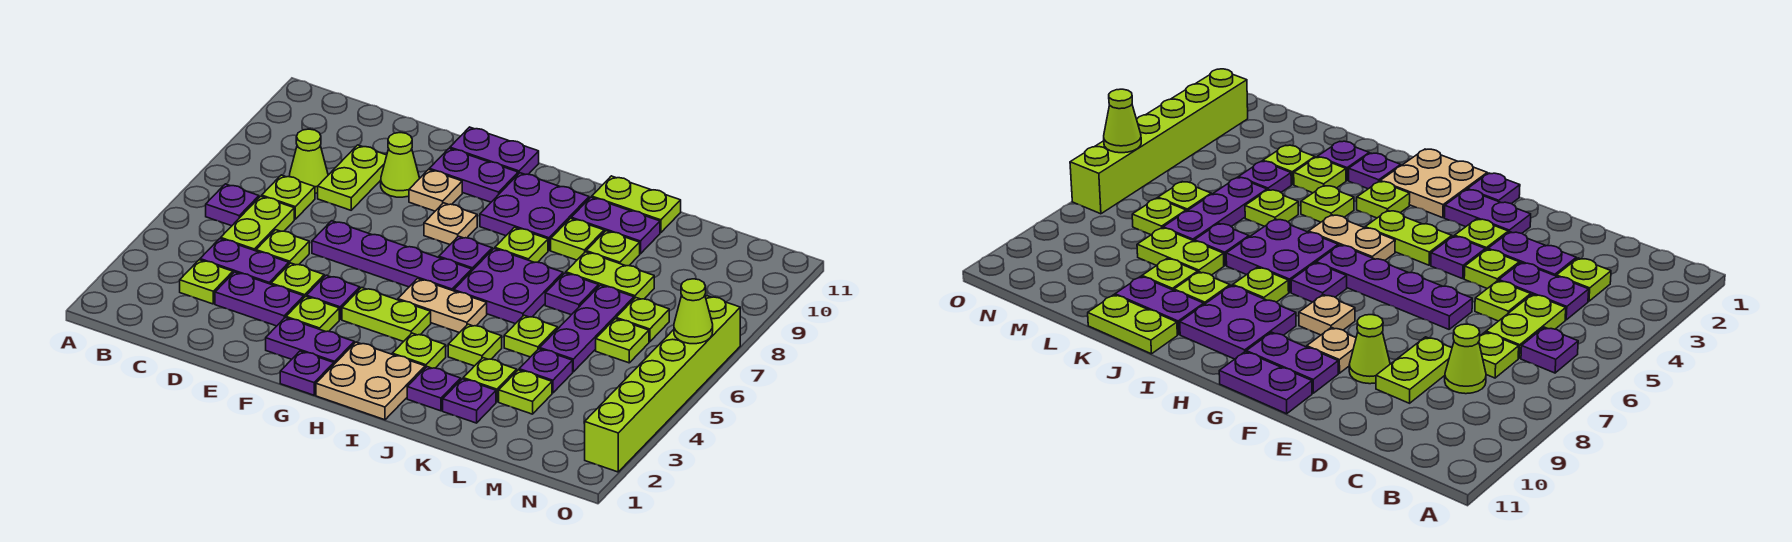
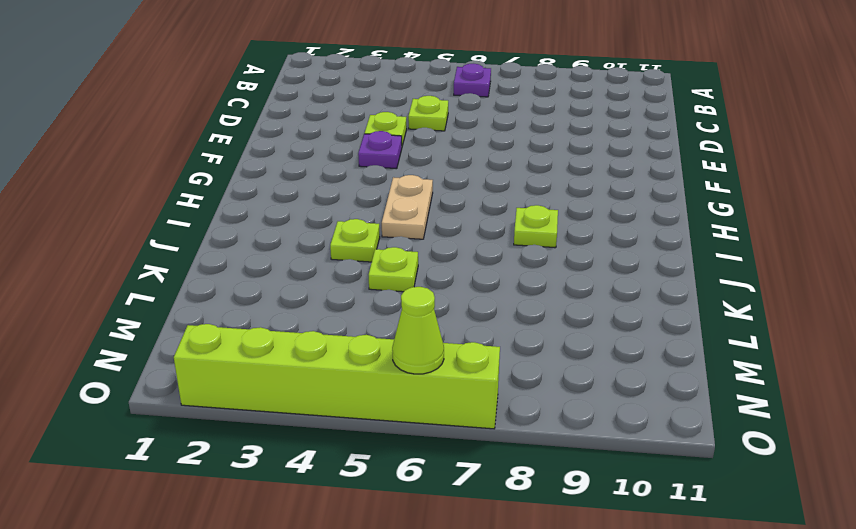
none -> lime plate C3 level 1
none -> purple plate C4:D4 level 1
none -> lime plate C5:C6 level 1
none -> lime plate C7 level 1

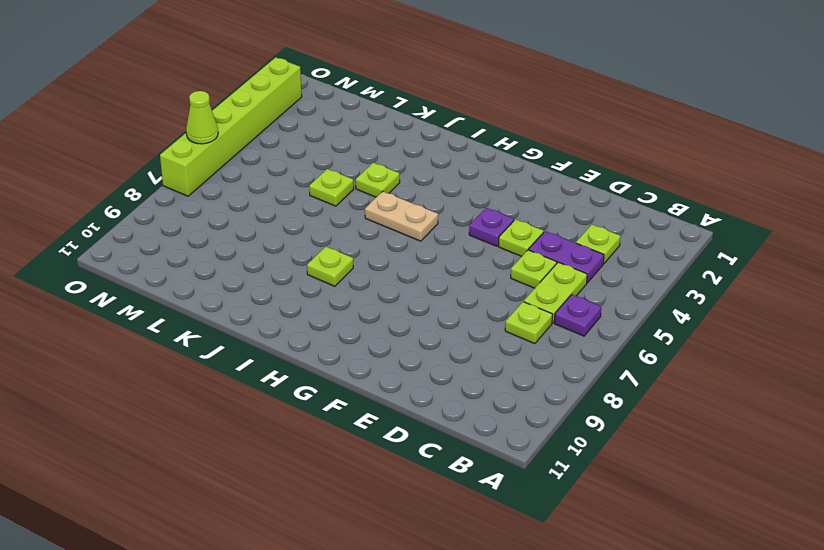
none -> lime cone C8 level 1
none -> purple plate D3:E3 level 1
none -> lime plate D8:D9 level 1
none -> purple plate E6:H6 level 1

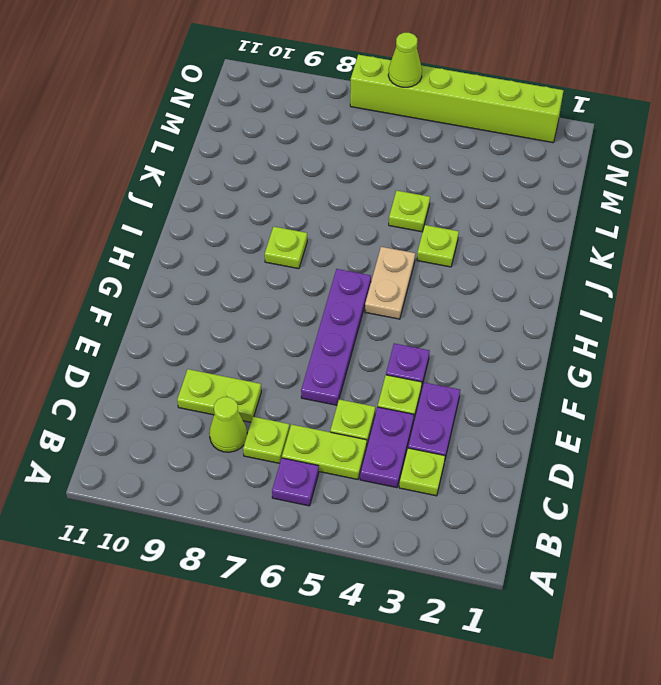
none -> lime cone E9 level 1
none -> purple plate F2:G2 level 1
none -> lime plate F3 level 1
none -> tan plate F9 level 1

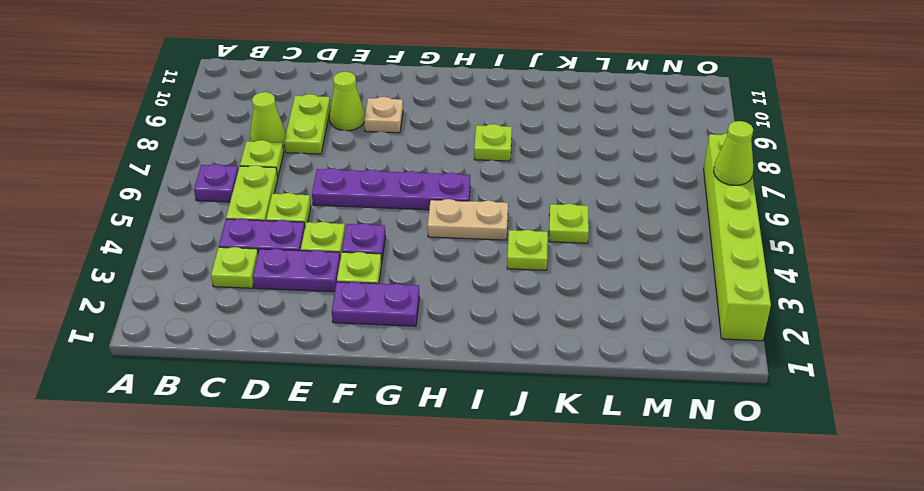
none -> purple plate F10:G10 level 1
none -> purple plate F11:G11 level 1
none -> purple plate G1 level 1
none -> lime plate G4:H4 level 1

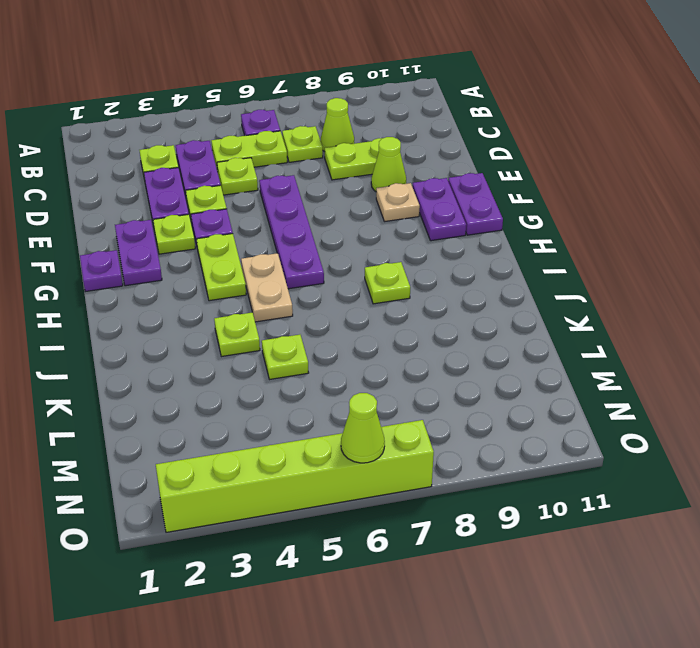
none -> tan plate G8 level 1
none -> tan plate H1:I2 level 1
none -> purple plate H7 level 1
none -> purple plate H9:I10 level 1

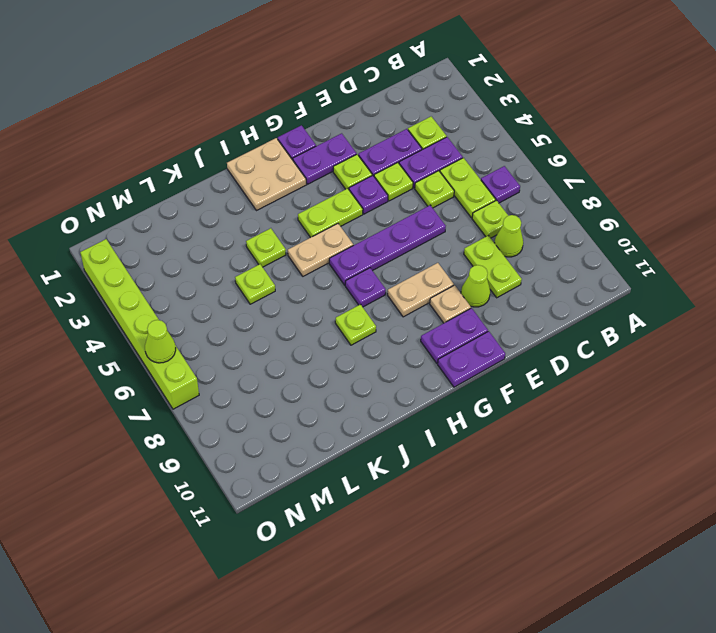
tan plate F8:G8 level 1 -> tan plate G8 level 1
none -> purple plate H9:I10 level 1
none -> lime plate I3 level 1
none -> purple plate I6:J7 level 1
none -> purple plate J2 level 1

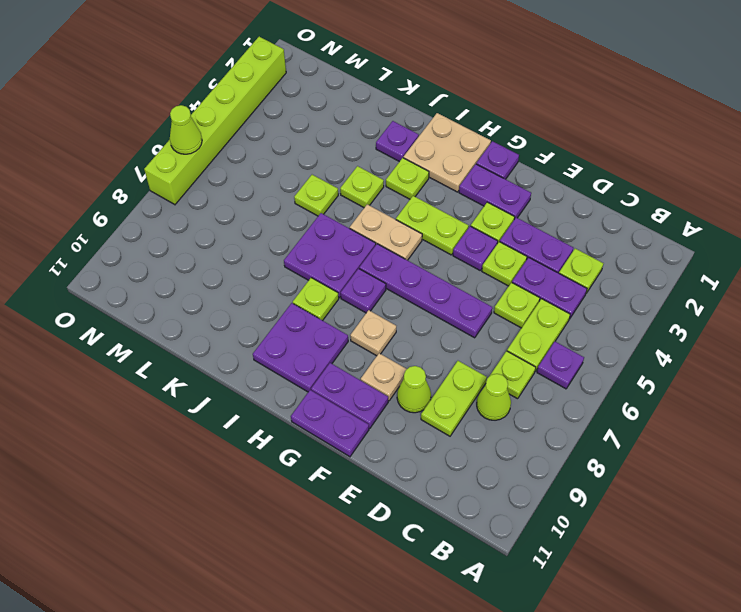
none -> lime plate J9 level 1
none -> purple plate J10:K10 level 1
none -> lime plate J11:K11 level 1
none -> purple plate K2 level 1

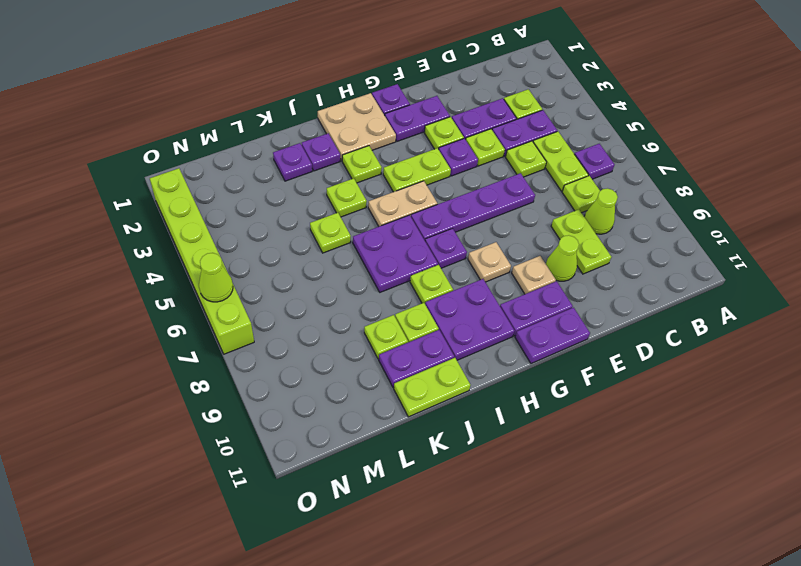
none -> lime plate K3 level 1
none -> purple plate K7 level 1
none -> lime plate K8:L8 level 1
none -> lime plate L3 level 1

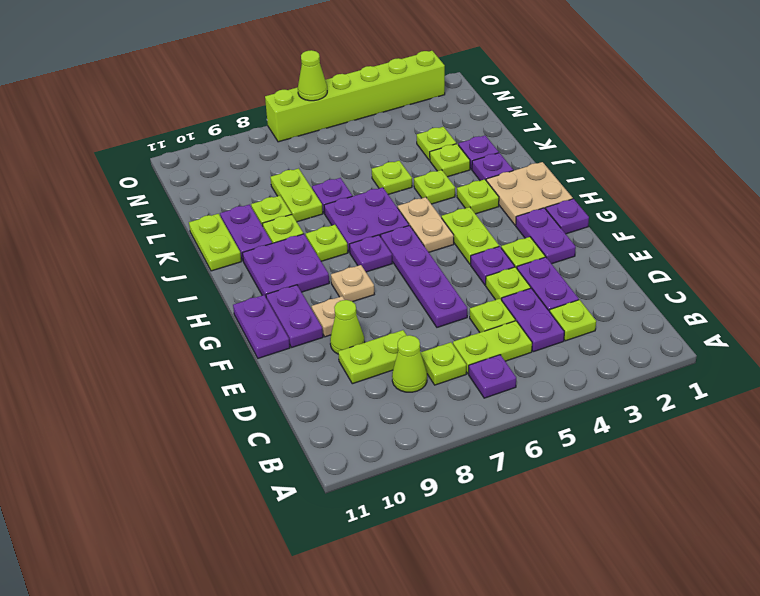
none -> purple plate L4 level 1
none -> purple plate L5:L7 level 1
none -> lime plate M6 level 1
none -> lime plate M7 level 1

